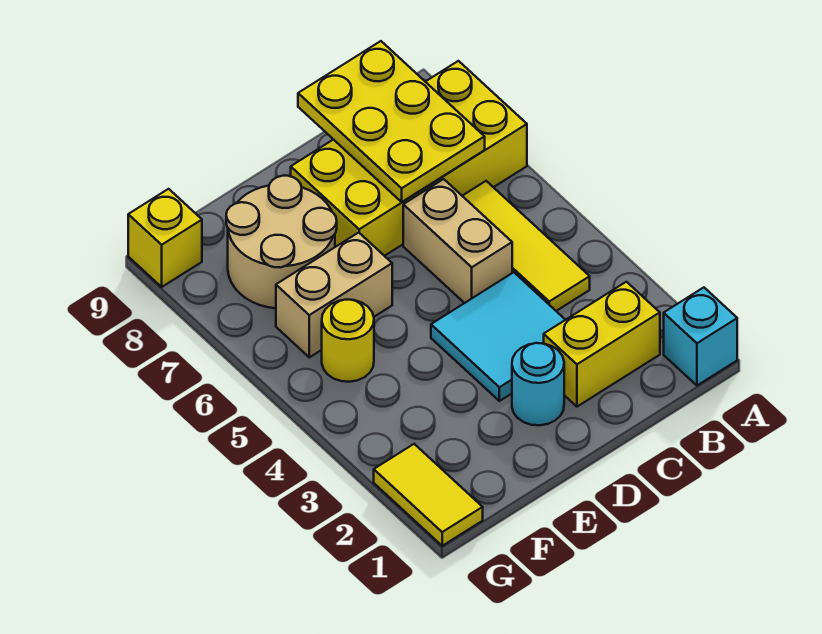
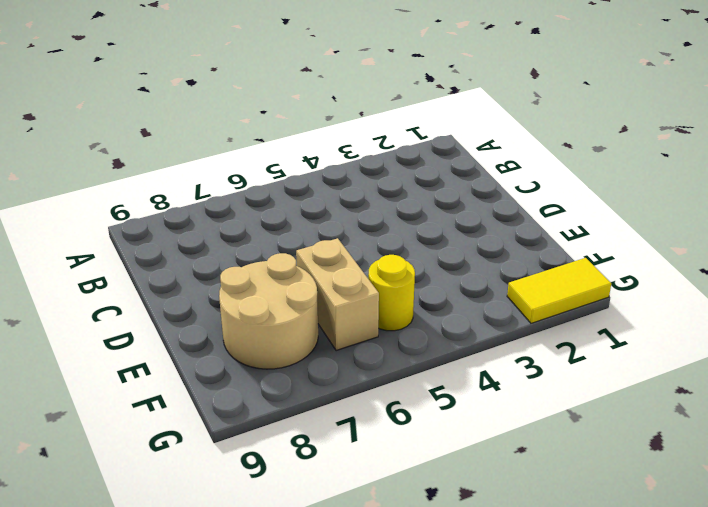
none -> cyan brick A1 level 1
none -> yellow brick A7:D8 level 1
none -> yellow brick B2:C2 level 1

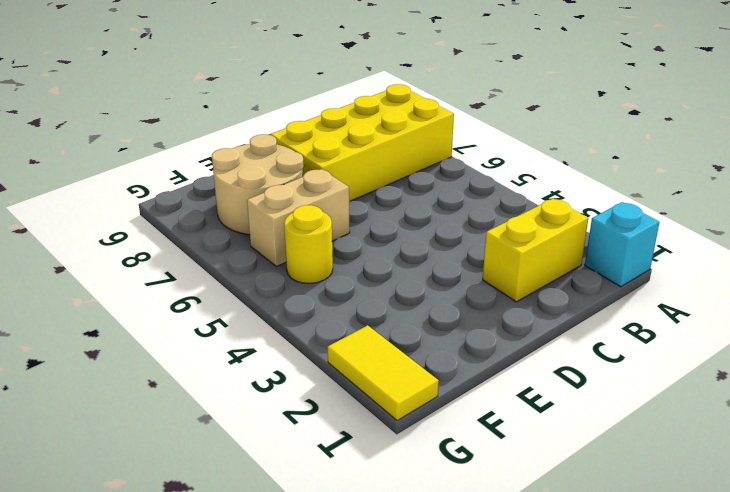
none -> yellow tile B4:B6 level 1
none -> cyan tile C3:D4 level 1
none -> tan brick C5:C6 level 1

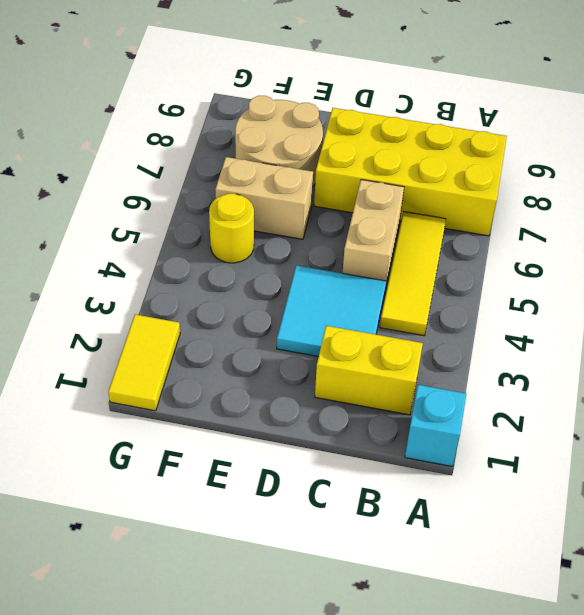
none -> cyan round brick D2 level 1
none -> yellow brick G9 level 1
none -> yellow plate B7:C9 level 2

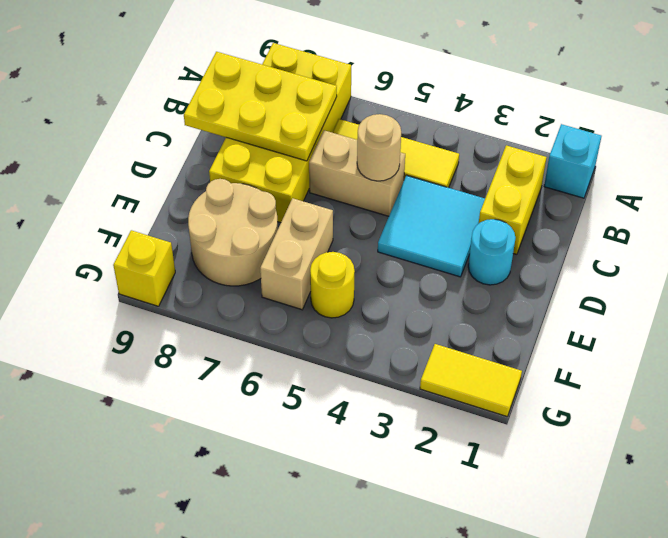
tan round brick C5 level 2 -> none

